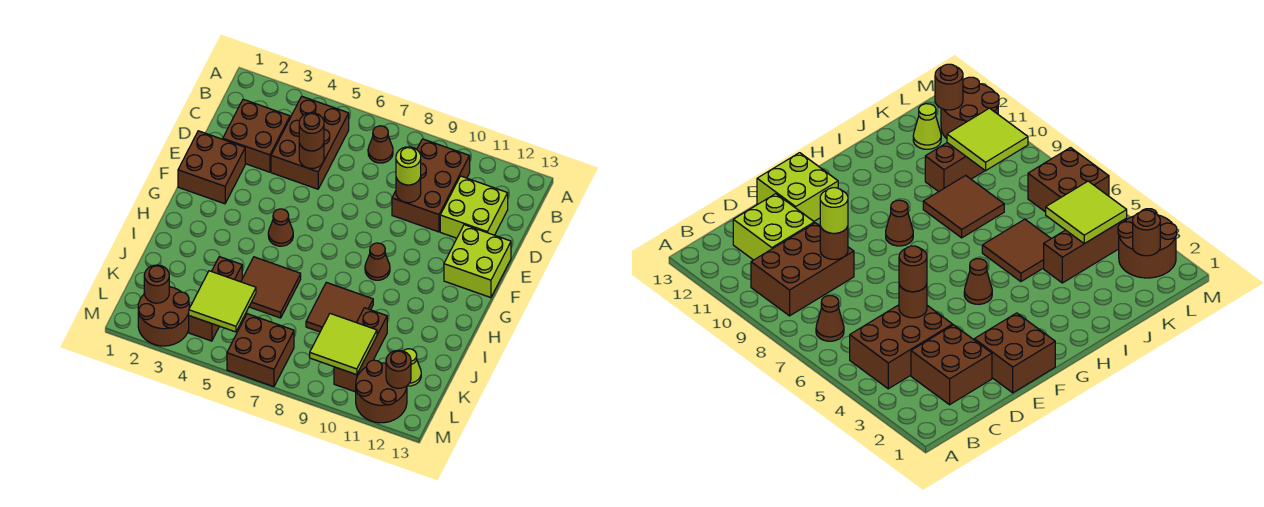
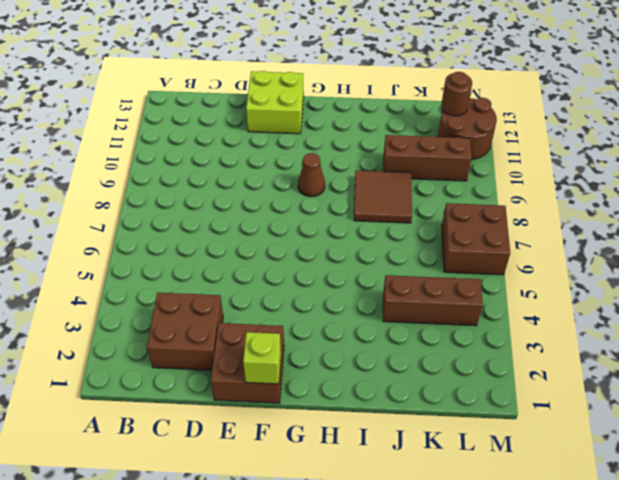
lime brick F1 level 2 -> none
none -> brown brick B4:D5 level 1
none -> brown cone B7 level 1
none -> brown brick B9:D10 level 1

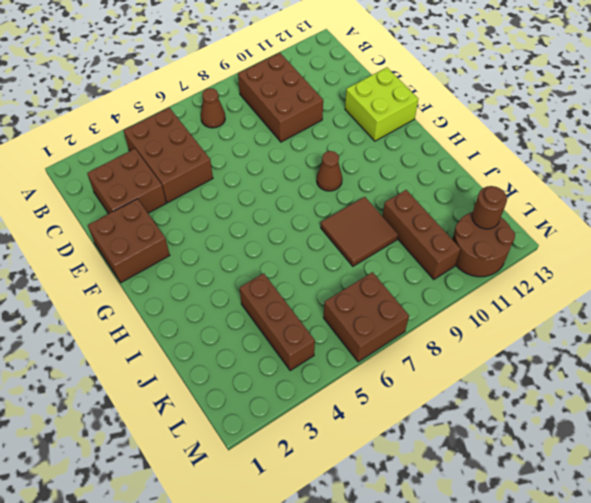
none -> lime brick C11:D12 level 1
none -> brown cone G5 level 1
none -> brown tile I5:J6 level 1

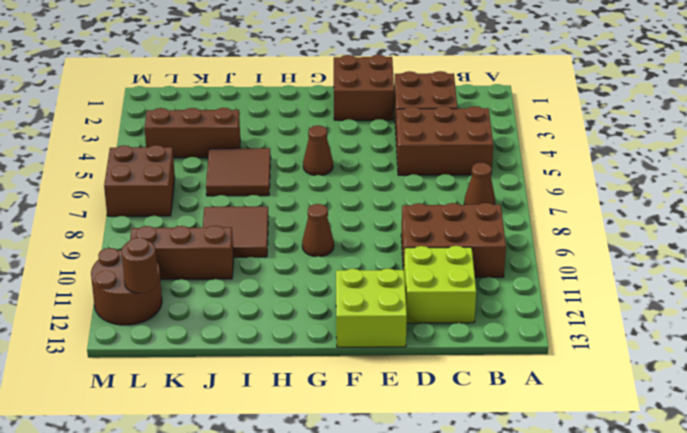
none -> lime cone K12 level 1
none -> brown round brick L2:M3 level 1
none -> brown round brick D5 level 2

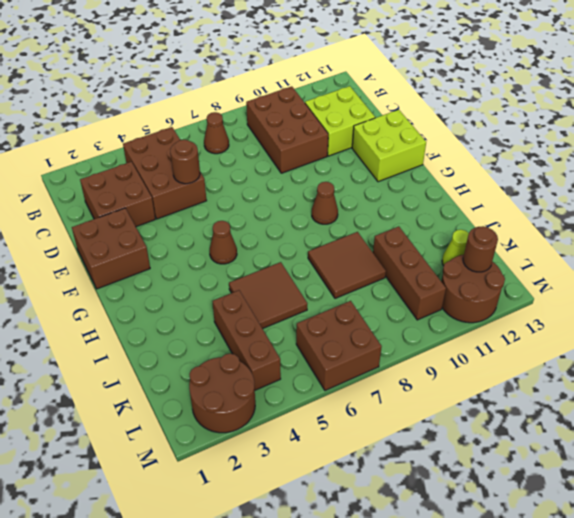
none -> brown round brick D9 level 2
none -> lime tile K4:L5 level 2
none -> lime tile K9:L10 level 2

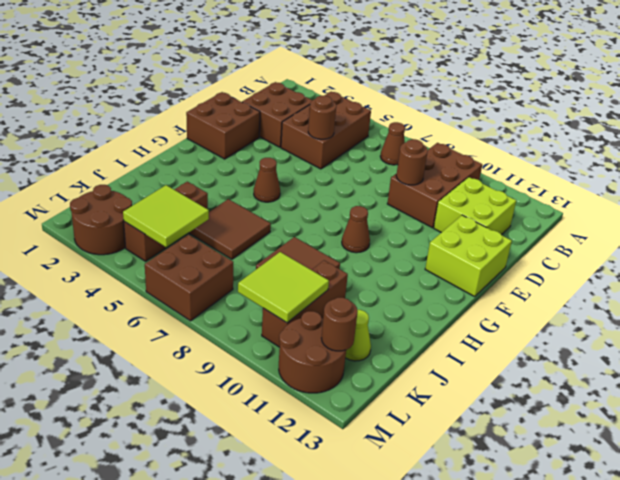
none -> brown round brick L2 level 2
none -> brown round brick D5 level 3
none -> lime round brick D9 level 3

